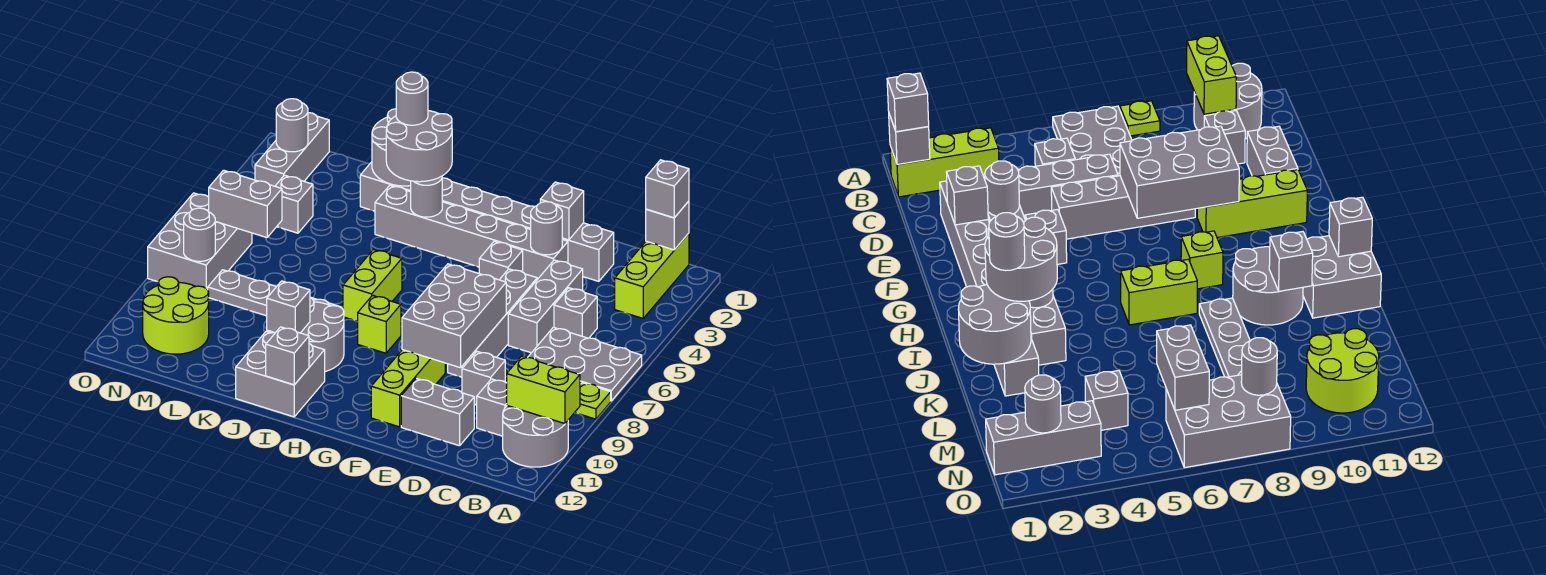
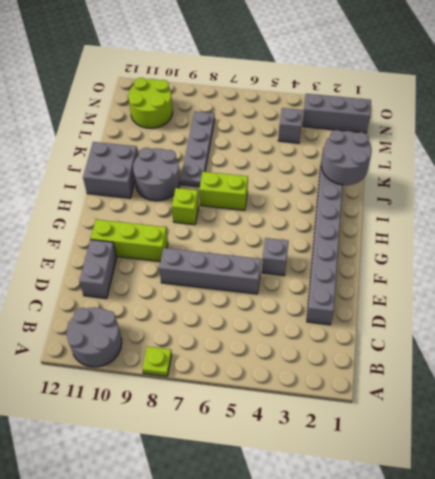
none -> grey plate A6:C7 level 1
none -> lime brick B1:B3 level 1
none -> grey brick C5 level 1
none -> grey brick C10 level 1

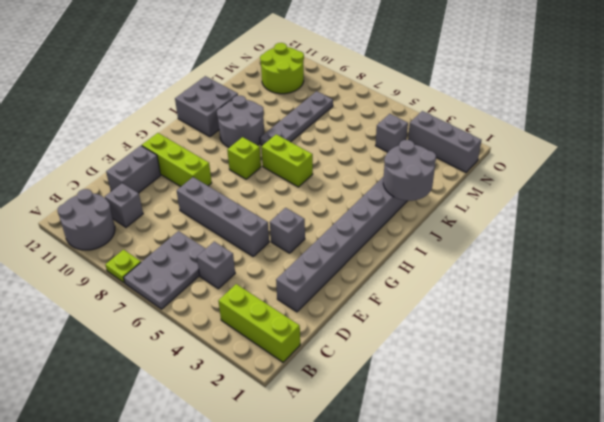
none -> grey brick D4:D6 level 1
none -> grey brick D9 level 1
none -> grey brick E3:J3 level 1
none -> grey brick N6:O8 level 1

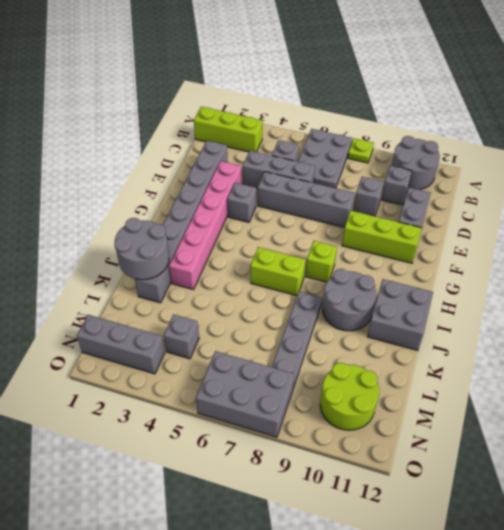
pink brick E3:J3 level 1 -> grey brick E3:J3 level 1
none -> lime brick A10:B10 level 2
none -> grey brick B1 level 2
none -> grey brick E2 level 2
none -> grey round brick E3 level 2

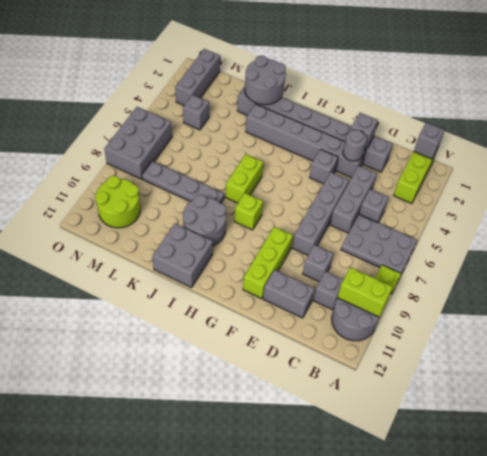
none -> grey brick E7:F9 level 2
none -> grey round brick I3 level 2
none -> grey brick I12 level 2
none -> grey brick J10 level 2

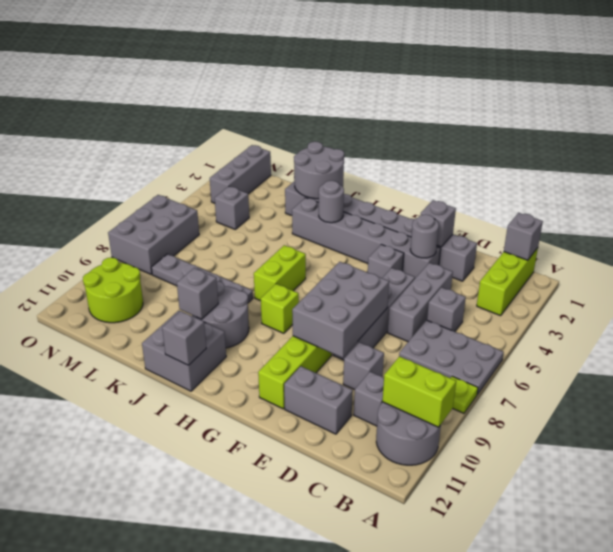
none -> grey brick M6:N6 level 2
none -> grey round brick N2 level 2
none -> grey round brick N8 level 2
none -> grey brick B1 level 3

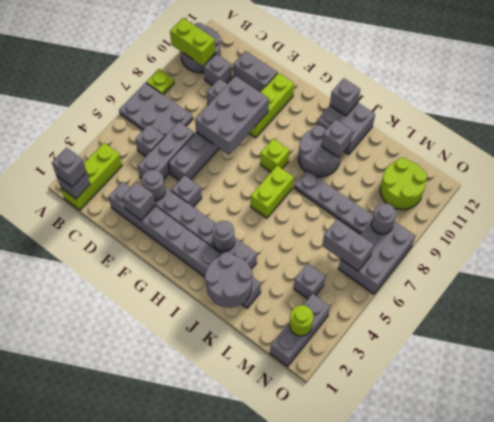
lime round brick N2 level 2 -> grey round brick N2 level 2
none -> grey round brick I2:J3 level 3
none -> grey round brick J2 level 4

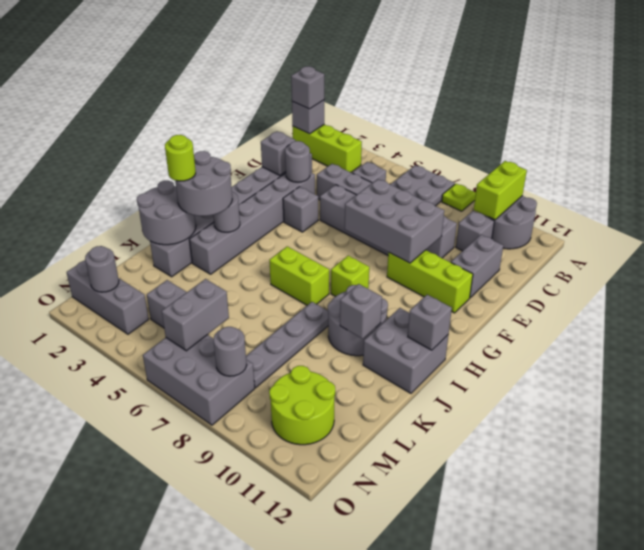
lime round brick J2 level 4 -> grey round brick J2 level 4

